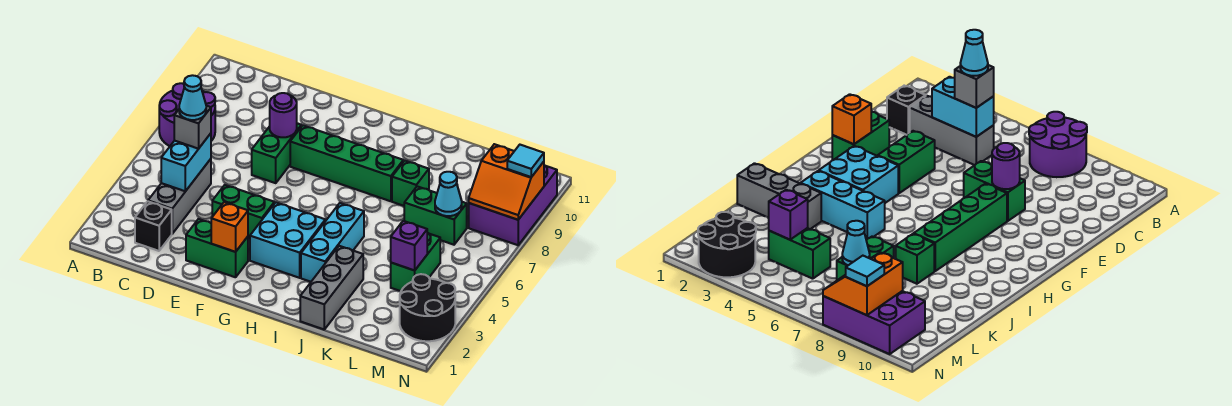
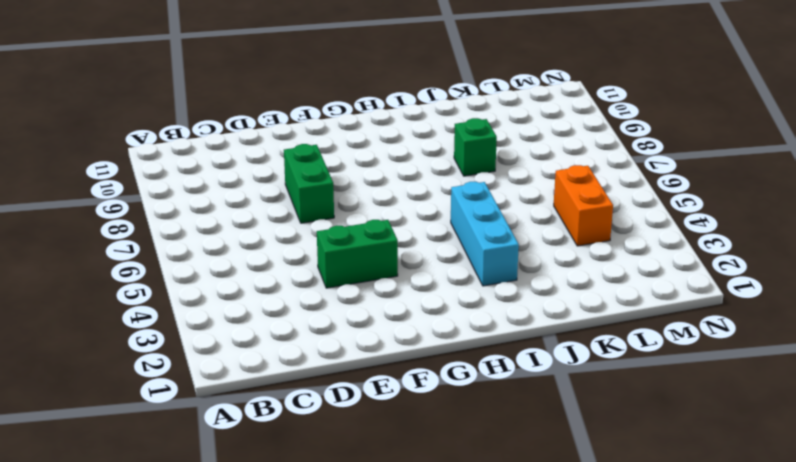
orange brick L4:L5 level 1 -> green brick L4:L5 level 1
none -> purple round brick A7:B8 level 1
none -> black brick C2 level 1
none -> grey brick C3:C5 level 1

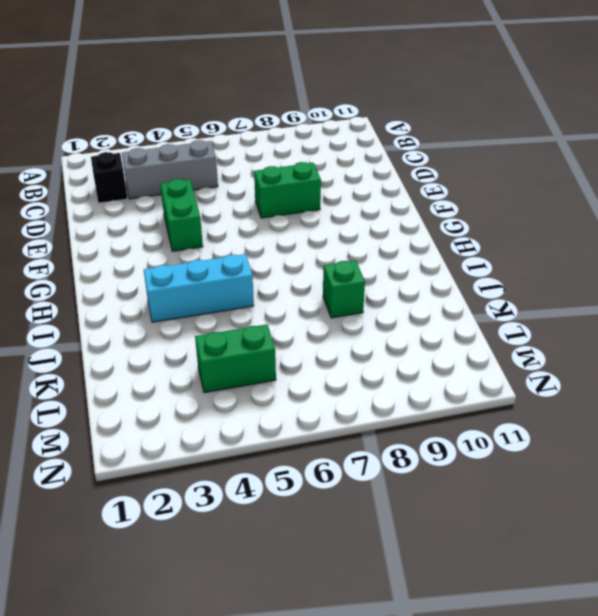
none -> purple round brick A7:B8 level 1
none -> green brick E2:F2 level 1
none -> green brick F8:I8 level 1

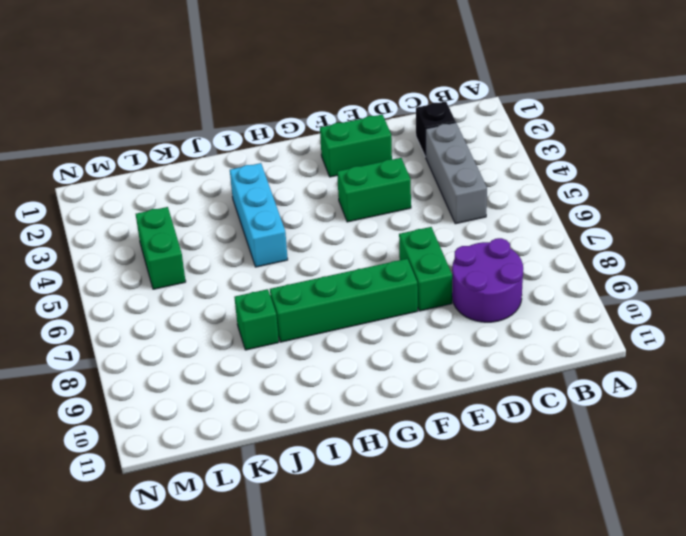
purple round brick C8:D9 level 1 -> purple round brick A7:B8 level 1
none -> cyan brick G3:H4 level 1
none -> grey brick J1:J3 level 1
none -> green brick K7:L7 level 1

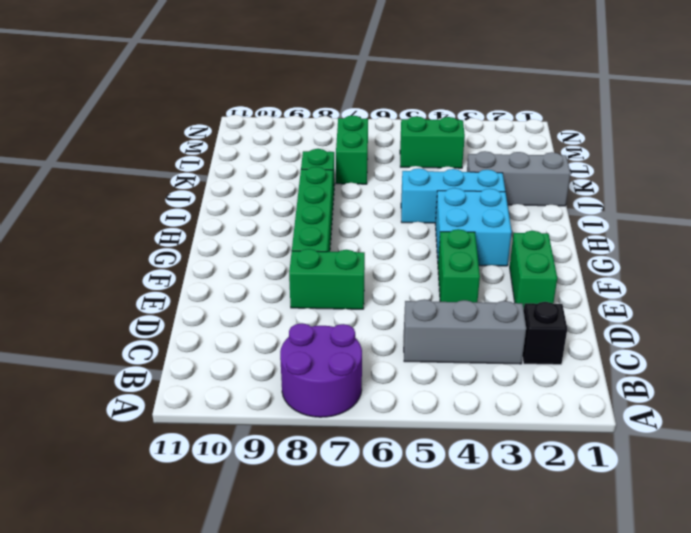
none -> black round brick M2:N3 level 1
none -> purple brick M8:N10 level 1
none -> cyan brick C4:C5 level 2

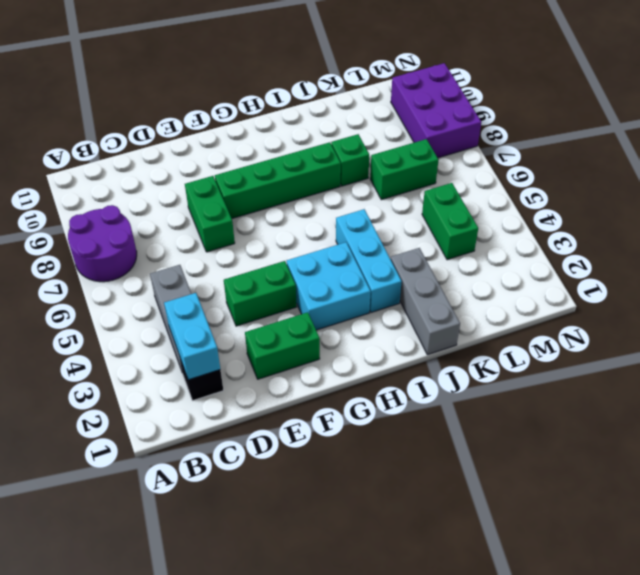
cyan brick C2:C3 level 2 -> cyan brick C4:C5 level 2
none -> black round brick M2:N3 level 1
none -> purple round brick E8 level 2
none -> orange brick F2 level 2

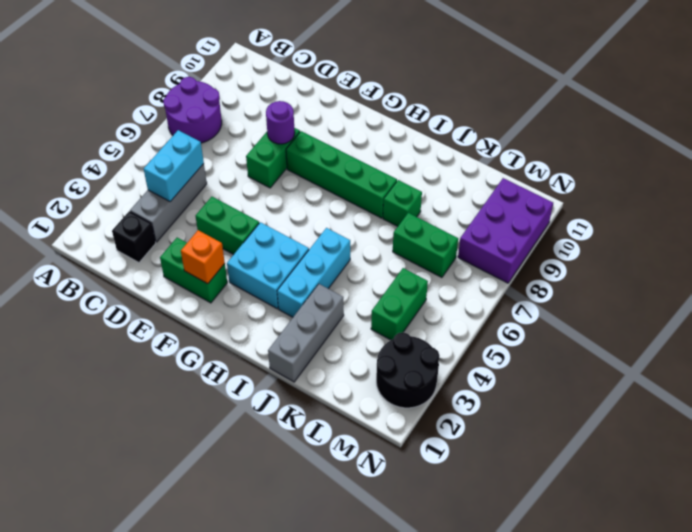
none -> purple brick L4 level 2
none -> cyan cone L7 level 2
none -> orange slope M8:N9 level 2 top 9

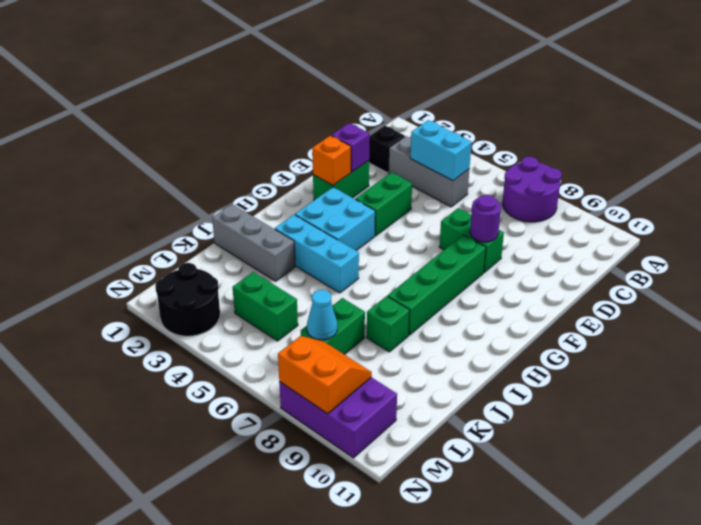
purple brick E2 level 2 -> purple brick L4 level 2
orange slope M8:N9 level 2 top N -> orange slope M8:N9 level 2 top 9
none -> grey brick C5 level 3
none -> cyan tile N9 level 3
none -> cyan cone C5 level 4

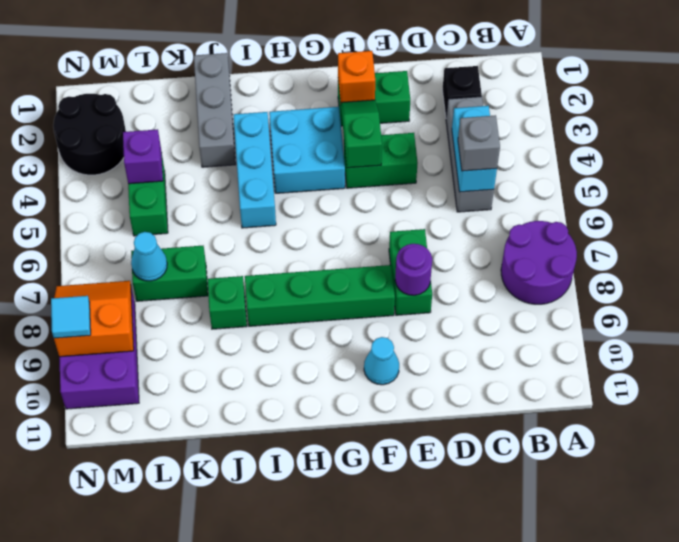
green slope F3:F4 level 2 top 4 -> none
cyan cone F10 level 1 -> cyan cone C5 level 4

